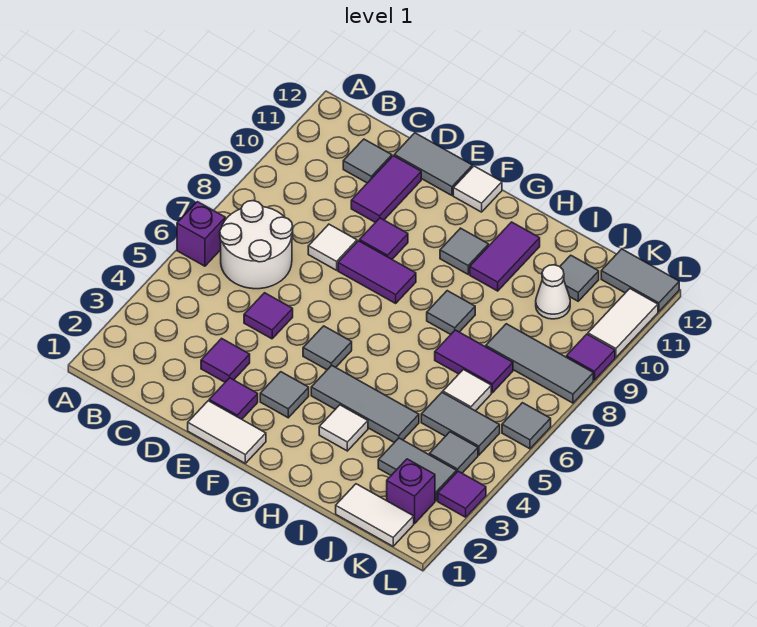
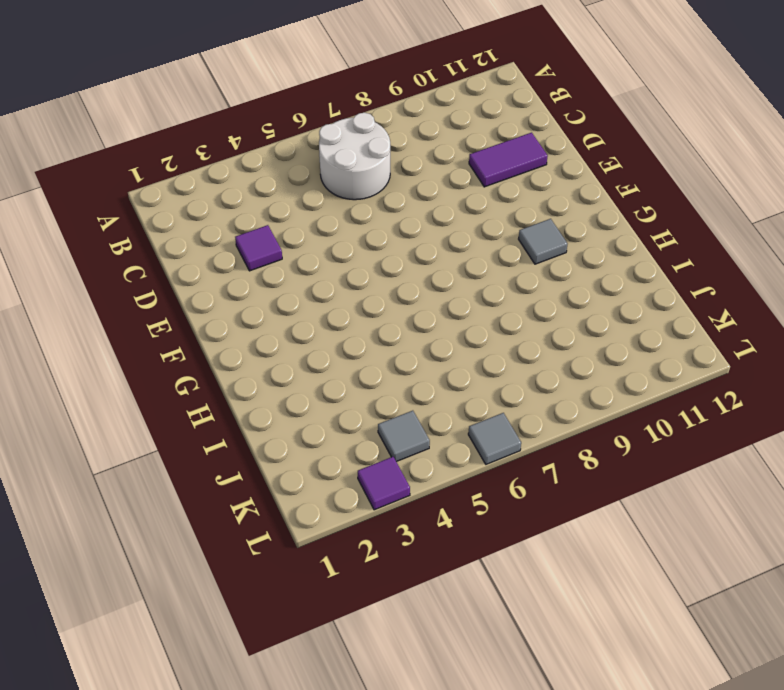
none -> purple brick A6 level 1
none -> grey tile C11 level 1
none -> purple tile D5 level 1
none -> white tile D8 level 1

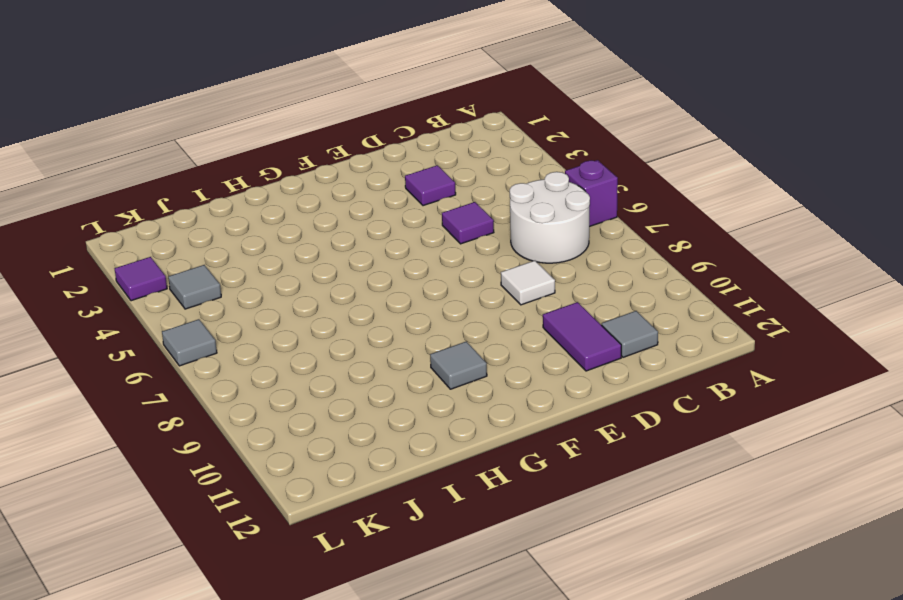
none -> grey tile D12:E12 level 1
none -> white tile E1:F1 level 1
none -> purple tile E2 level 1
none -> purple tile E8:F8 level 1

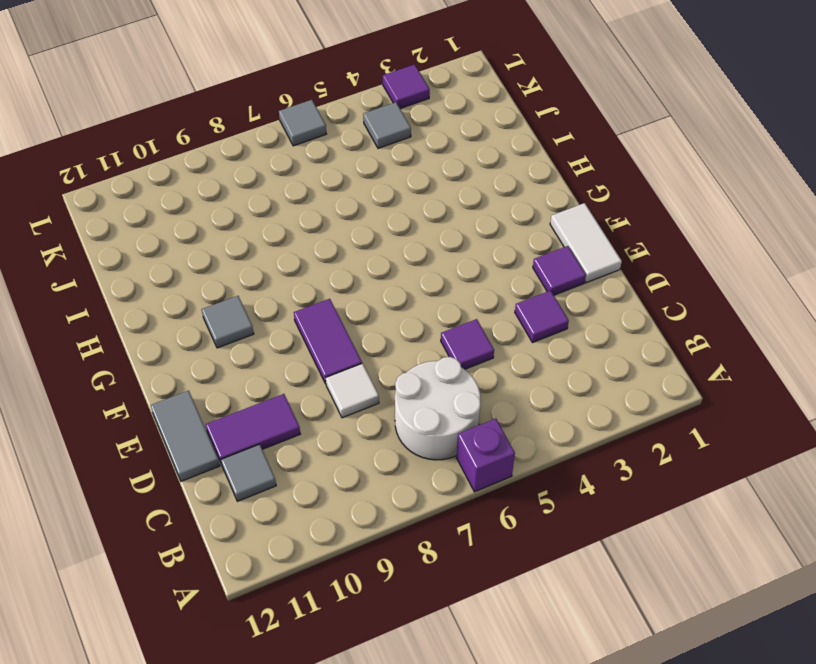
none -> purple tile E9 level 1
none -> grey tile F3 level 1
none -> grey tile F5 level 1
none -> white tile F12 level 1

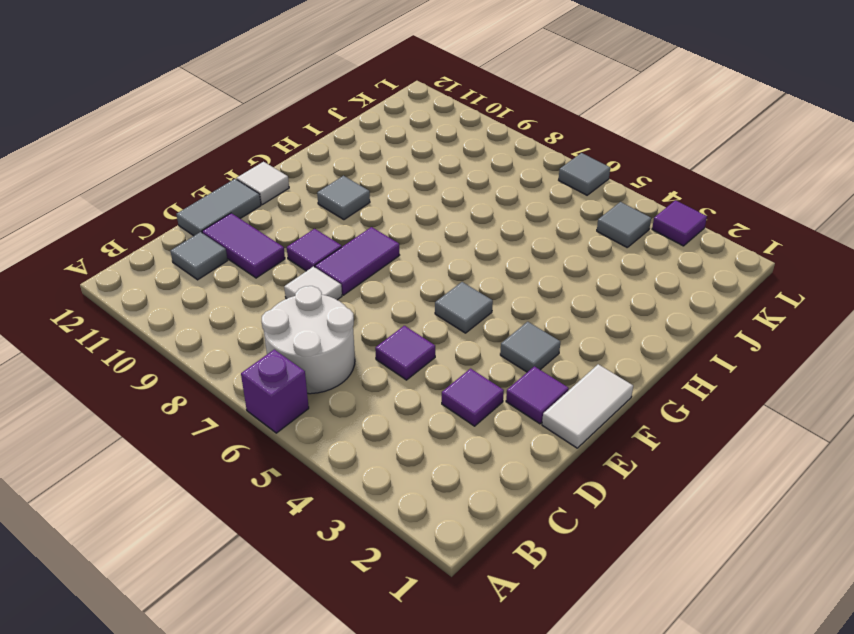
none -> grey tile G4:I4 level 1
none -> white tile H3 level 1
none -> grey tile H8 level 1
none -> purple tile H10:H11 level 1

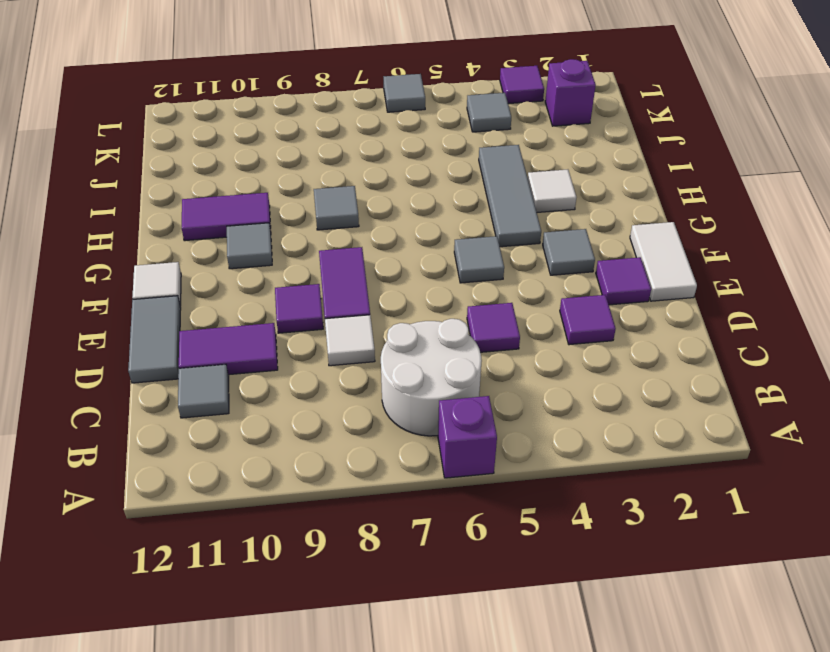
none -> purple tile I7:J7 level 1
none -> white tile J1:K1 level 1
none -> grey tile J3:K3 level 1
none -> grey tile J5:K5 level 1

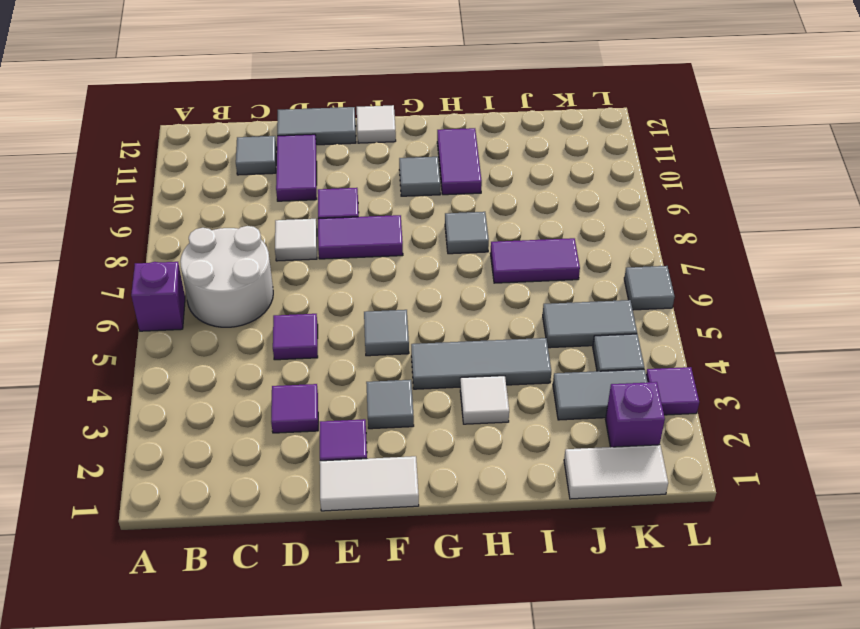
none -> white tile J6 level 1
none -> grey tile J8:L8 level 1
none -> white cone J10 level 1
none -> grey tile J11 level 1

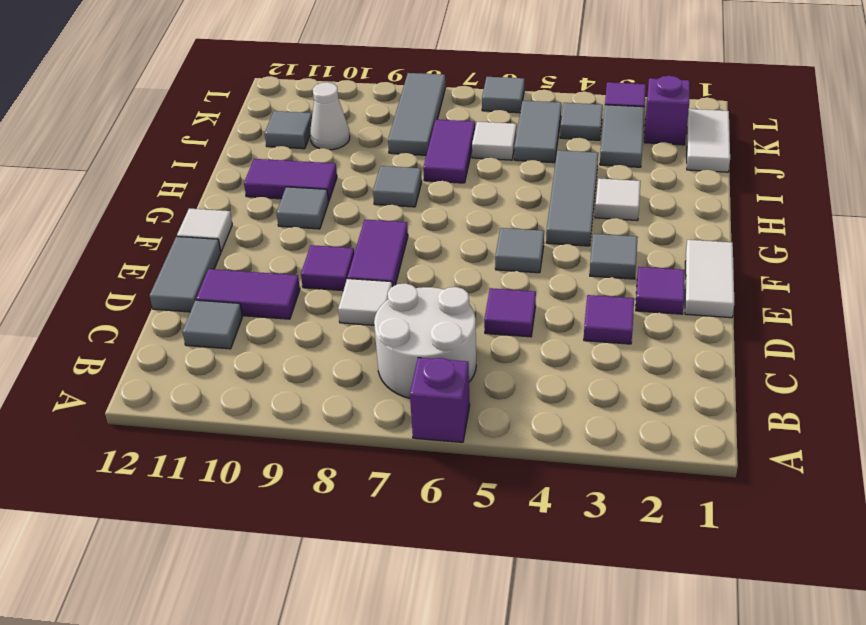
none -> grey tile K12:L12 level 1
none -> purple tile L9 level 1
none -> white tile L10:L11 level 1

